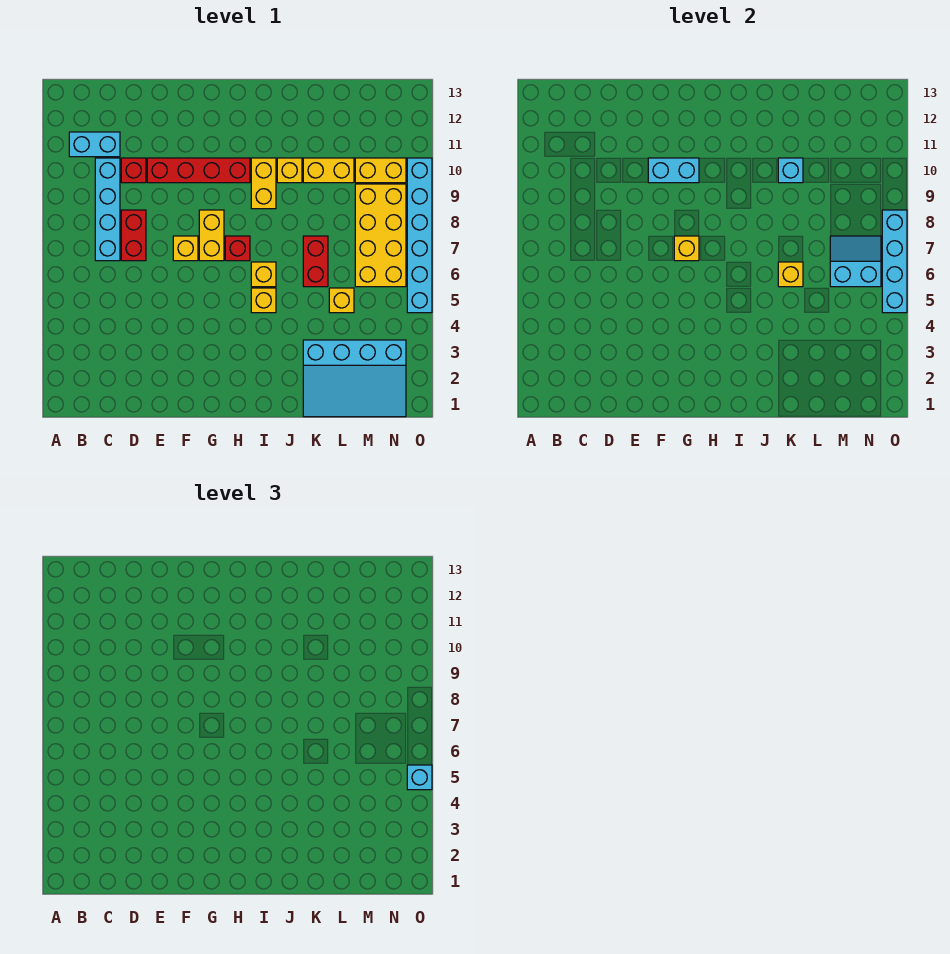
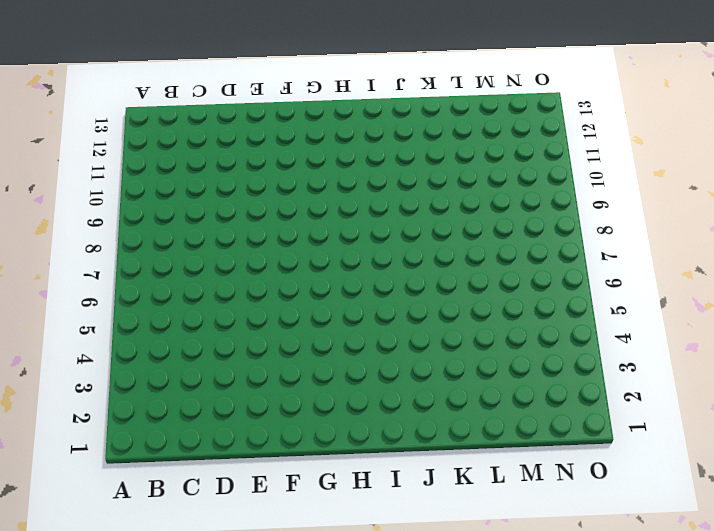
none -> cyan brick B11:C11 level 1
none -> cyan brick C7:C10 level 1
none -> red brick D7:D8 level 1

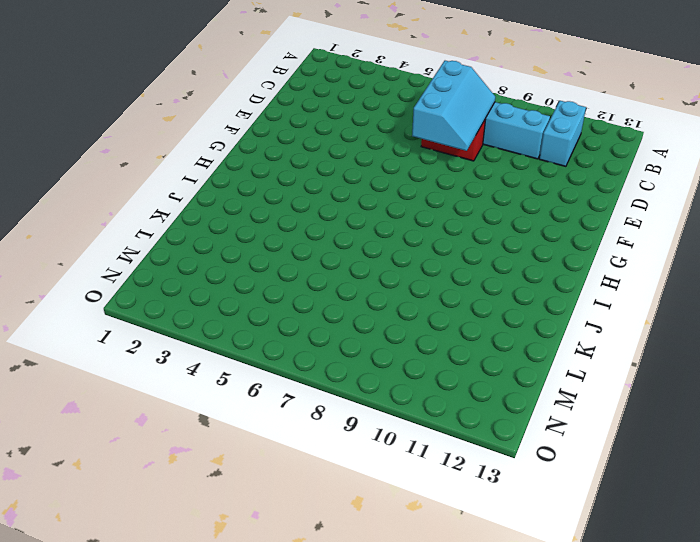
cyan slope C7:E8 level 2 top 7 -> none
none -> red brick D10 level 1
none -> red brick E10:H10 level 1
none -> yellow brick F7 level 1

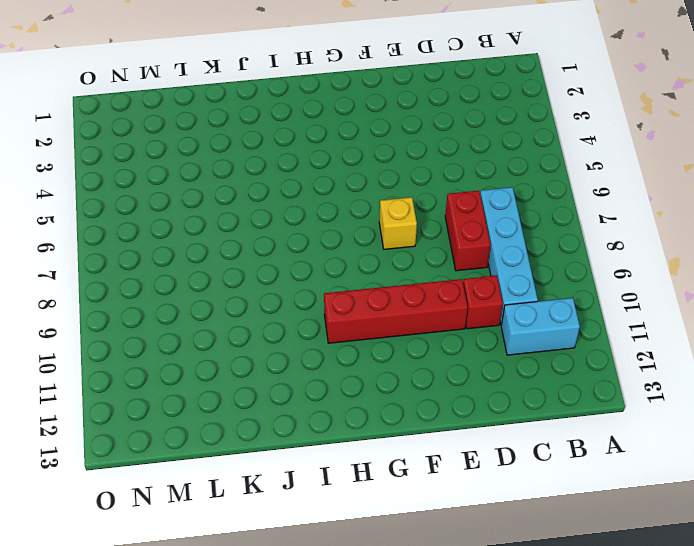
none -> yellow brick G7:G8 level 1
none -> red brick H7 level 1
none -> yellow brick I5 level 1

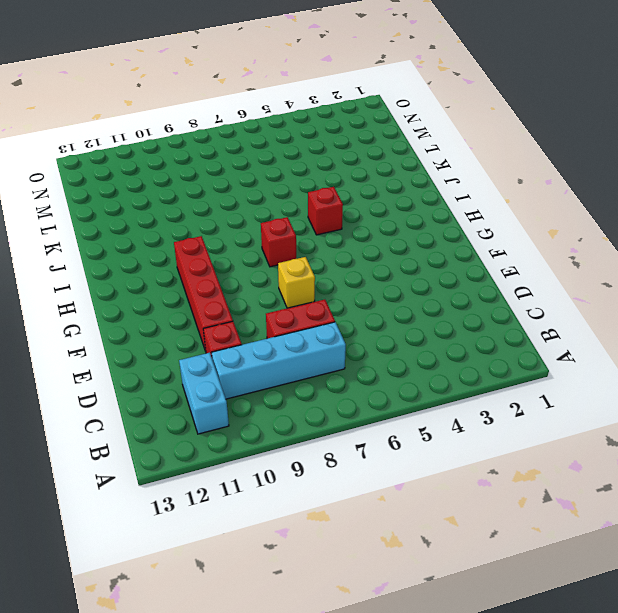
red brick I5 level 1 -> yellow brick I5 level 1
none -> yellow brick G7:G8 level 1
none -> yellow brick I6 level 1
none -> yellow brick I9:I10 level 1

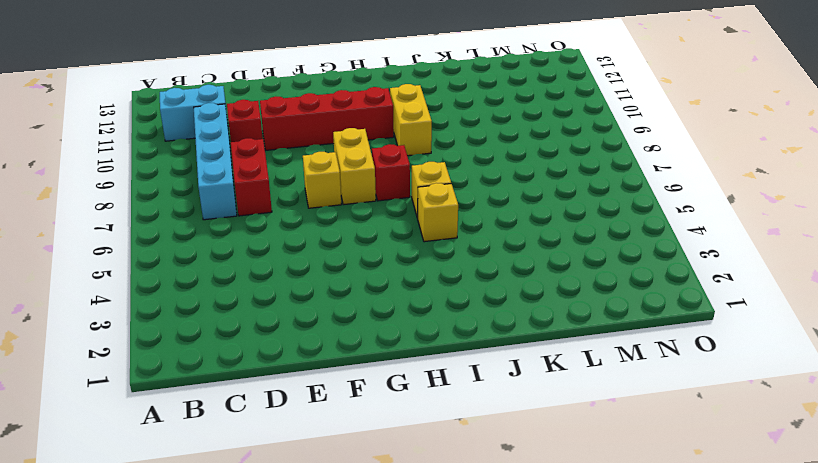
none -> yellow brick J10 level 1
none -> cyan slope K1:N3 level 1 top 3
none -> red brick K6:K7 level 1

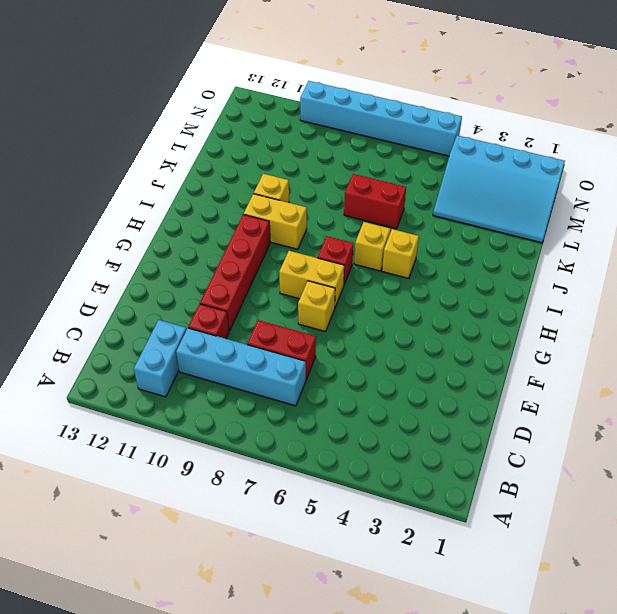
cyan slope L1:N4 level 1 top N -> cyan slope K1:N3 level 1 top 3
none -> yellow brick K10:L10 level 1
none -> yellow brick L5 level 1
none -> yellow brick M6:N9 level 1

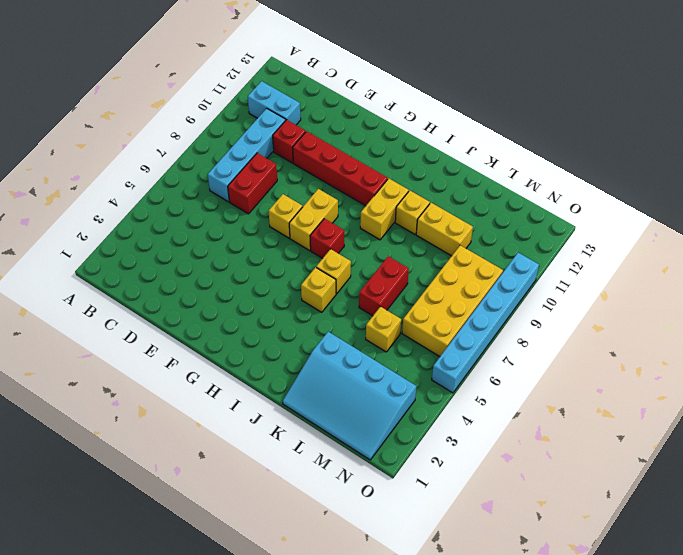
none -> yellow brick M10:N10 level 1
none -> cyan brick F10:G10 level 2
none -> yellow brick G7 level 2

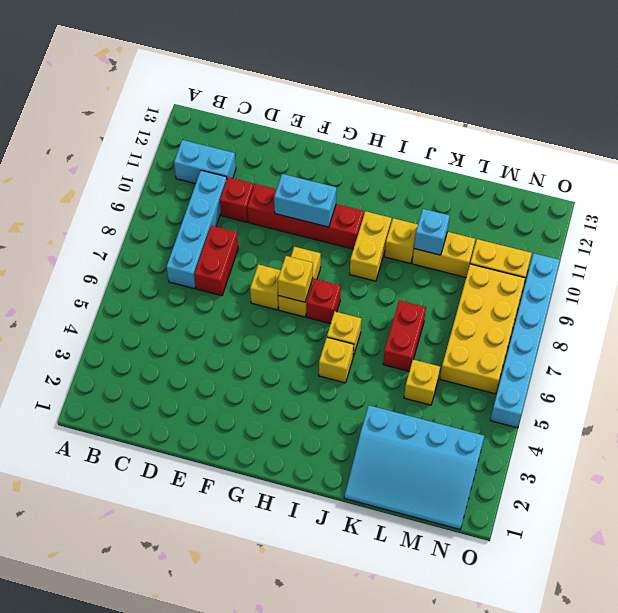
none -> yellow brick K6 level 2
none -> cyan slope M6:N7 level 2 top 6
none -> cyan brick O5:O8 level 2

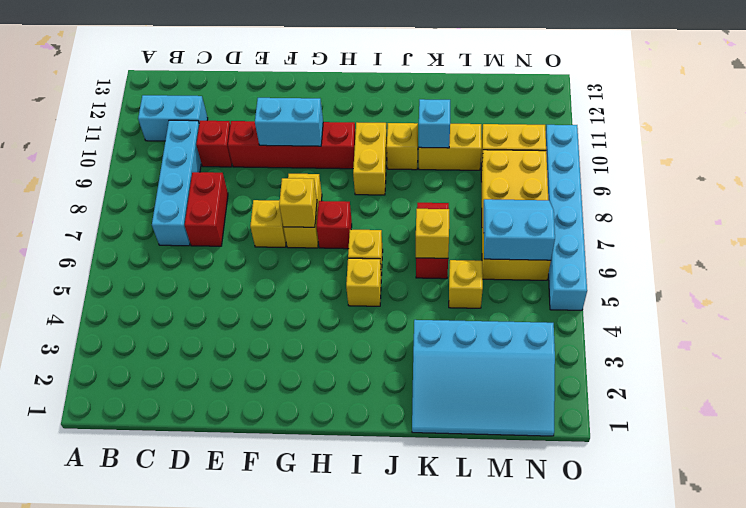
none -> cyan brick O5:O8 level 2
none -> cyan brick O5 level 3

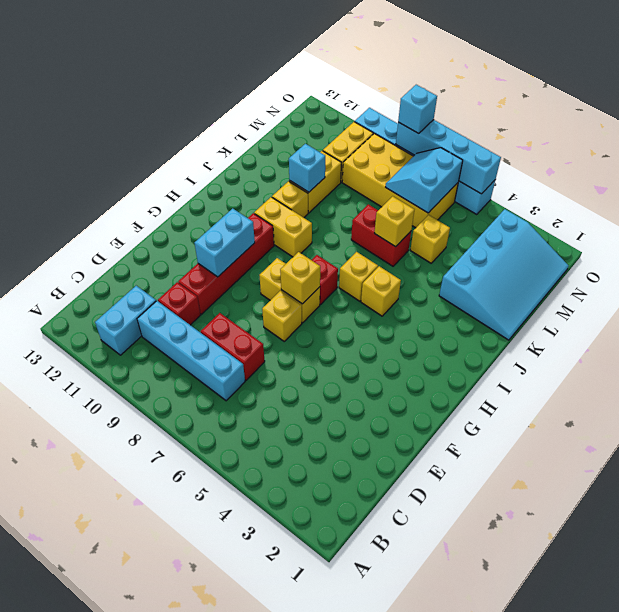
cyan brick O8 level 3 -> cyan brick O5 level 3

